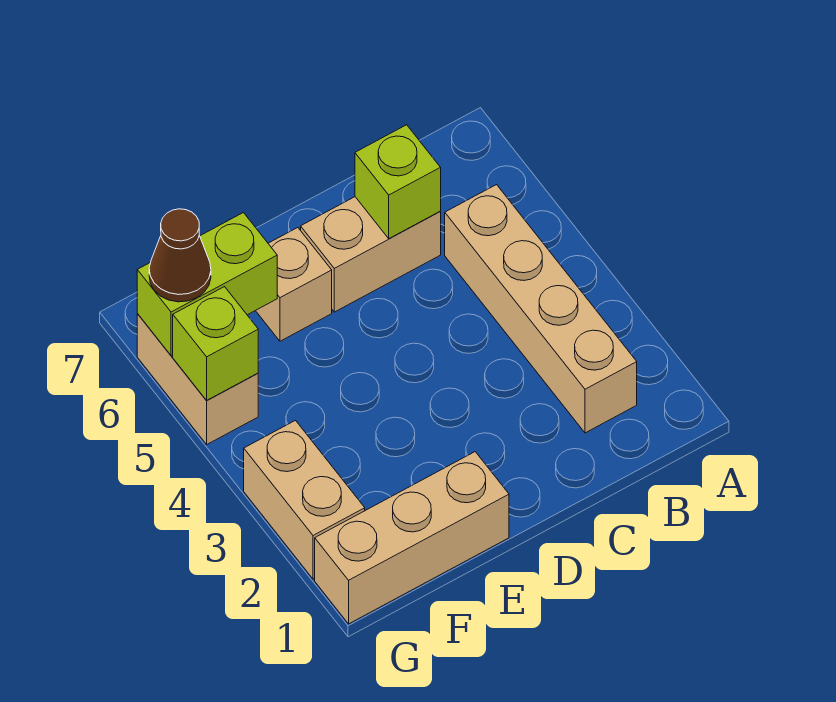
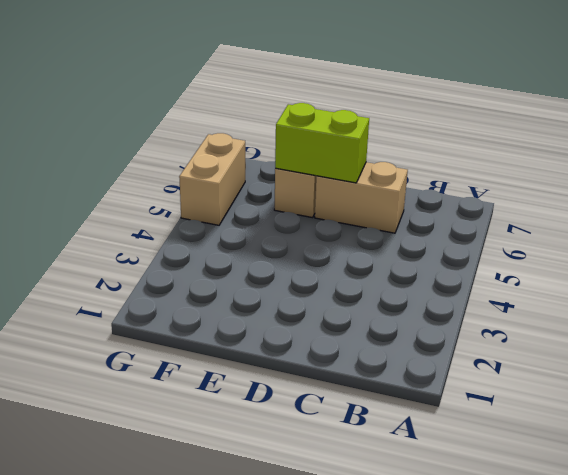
lime brick D6:E6 level 2 -> lime brick F6:G6 level 2
none -> tan brick B2:B5 level 1
none -> tan brick E1:G1 level 1

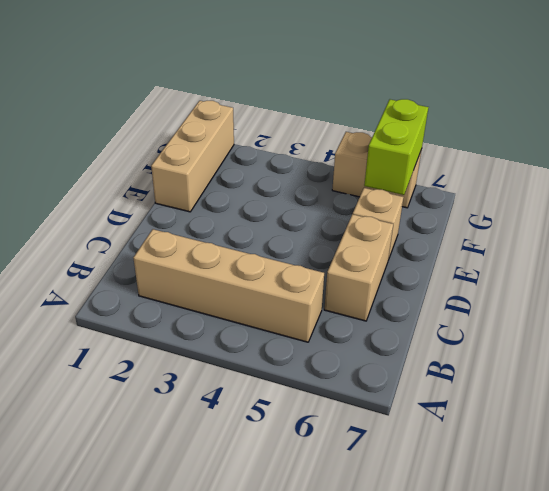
none -> tan brick G2:G3 level 1
none -> lime brick C6 level 2

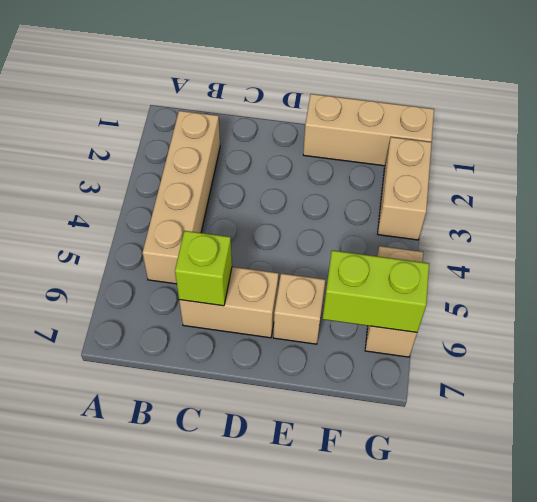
none -> lime brick G5 level 2
none -> brown cone G6 level 3

